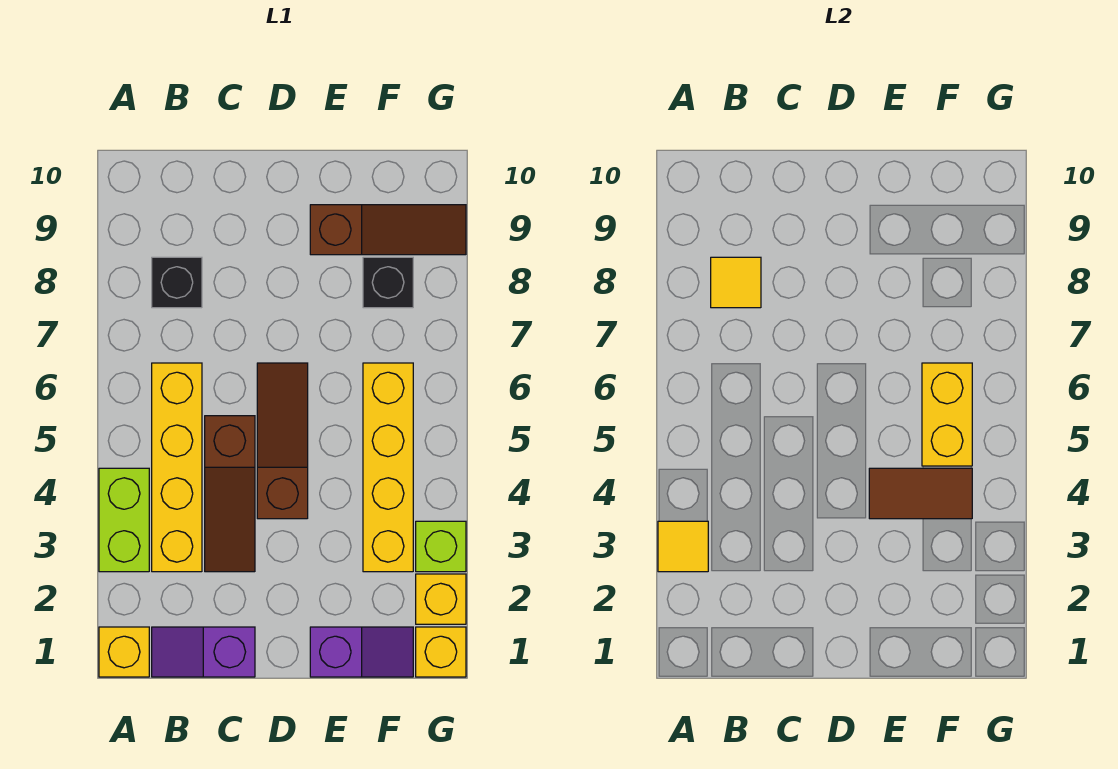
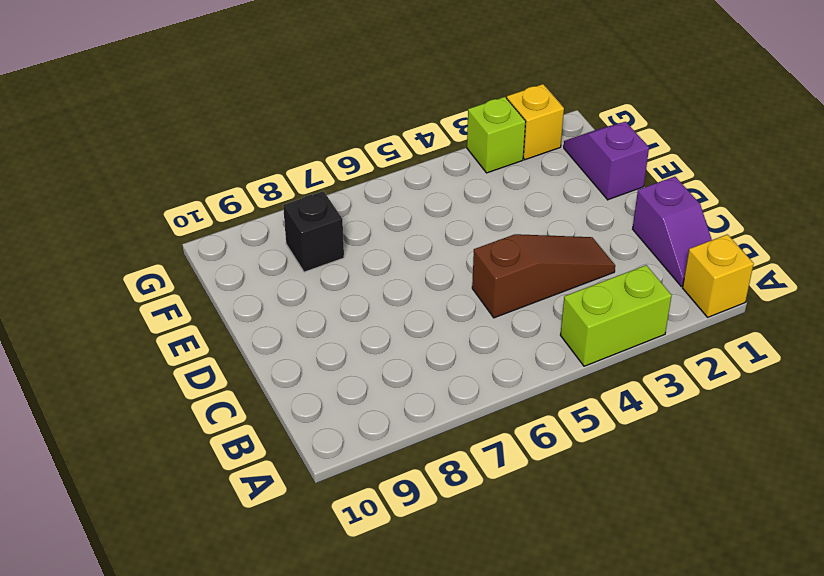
none -> yellow brick B3:B6 level 1
none -> black brick B8 level 1
none -> brown slope D4:D6 level 1 top 4

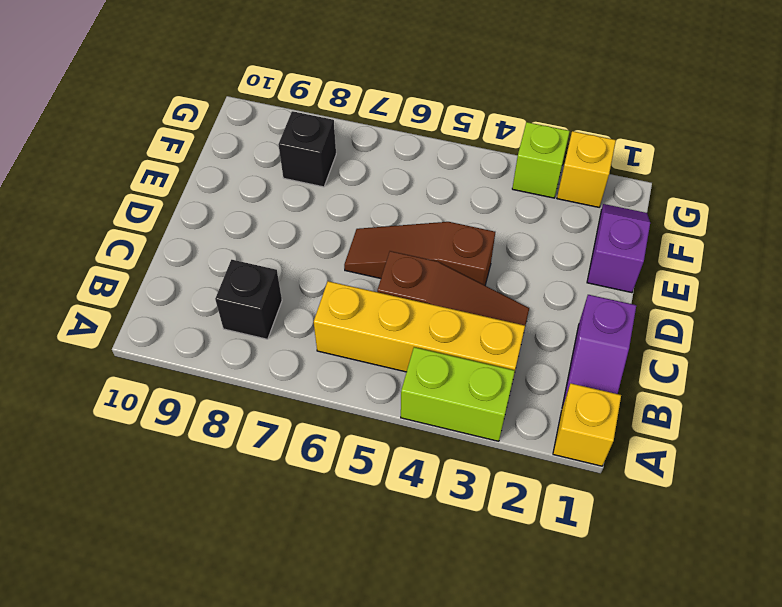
none -> brown slope E9:G9 level 1 top E
none -> yellow brick F3:F6 level 1
none -> yellow brick G1 level 1

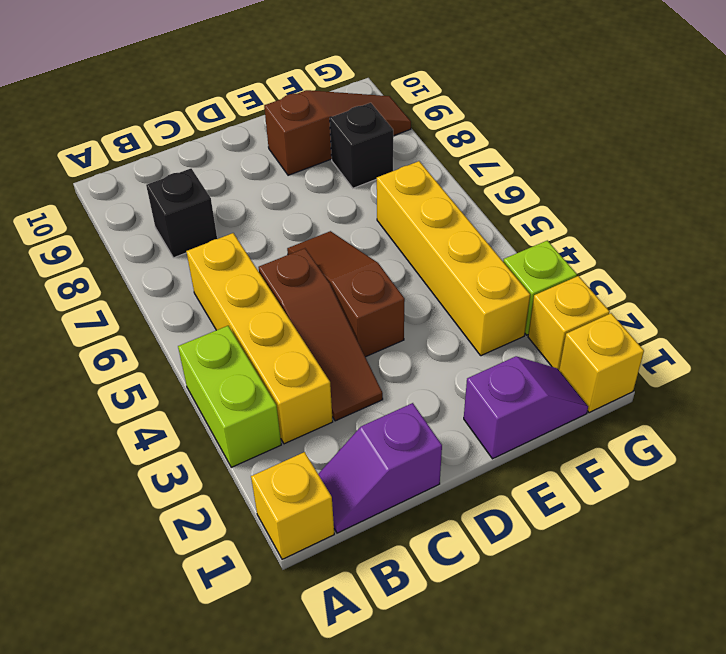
none -> yellow tile A3 level 2
none -> yellow tile B8 level 2
none -> brown tile E4:F4 level 2

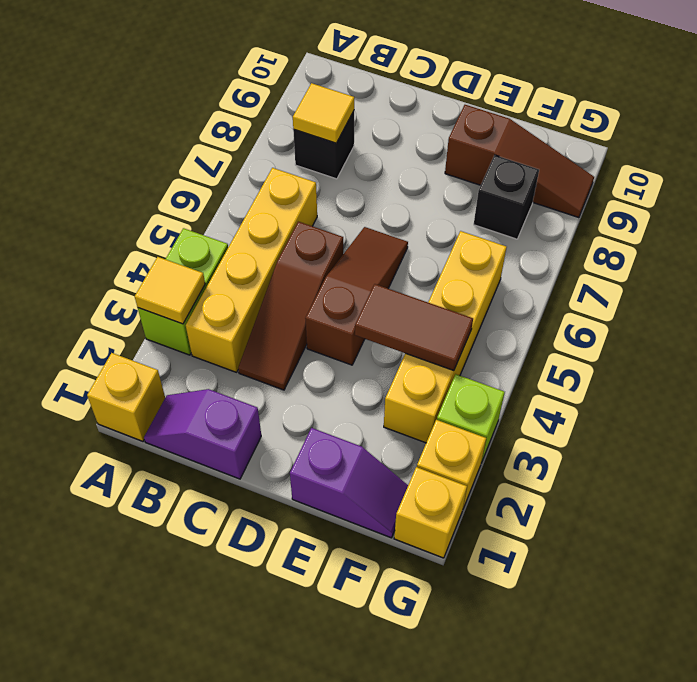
none -> yellow brick F5:F6 level 2

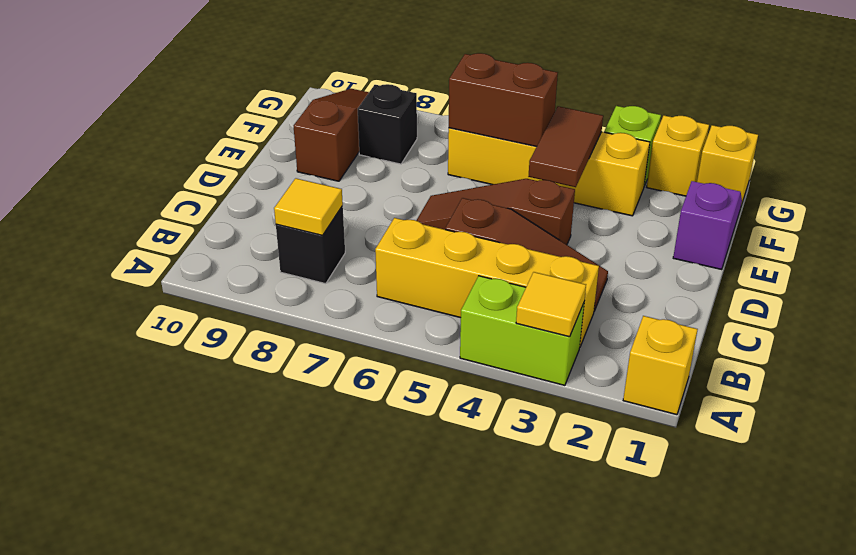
brown brick F5:F6 level 2 -> yellow brick F5:F6 level 2
none -> purple slope B1:C1 level 1 top C

